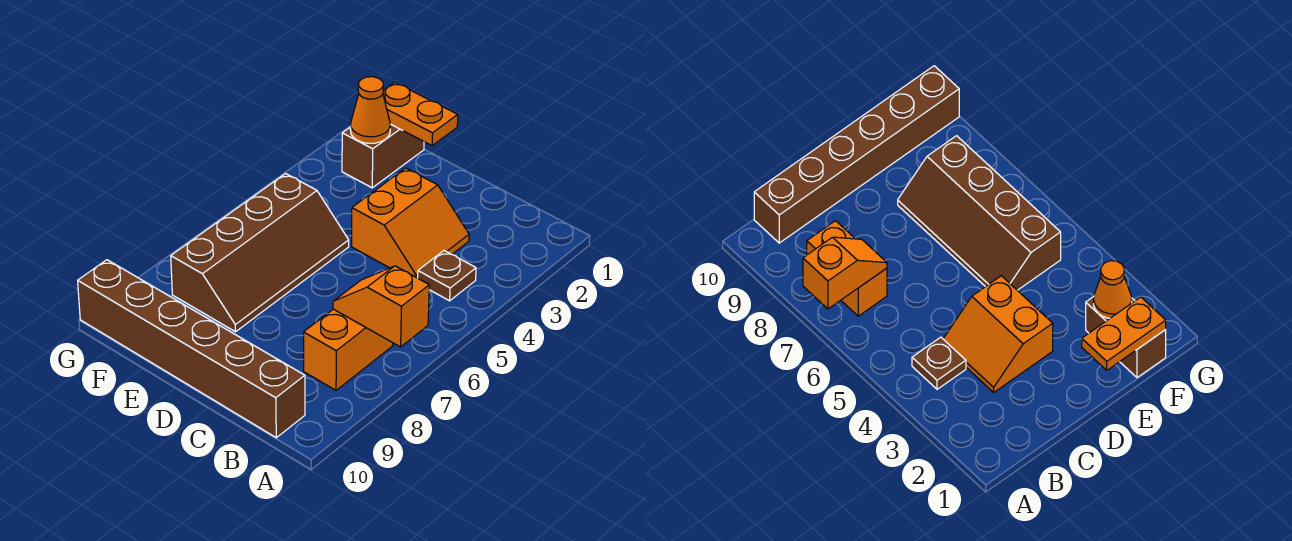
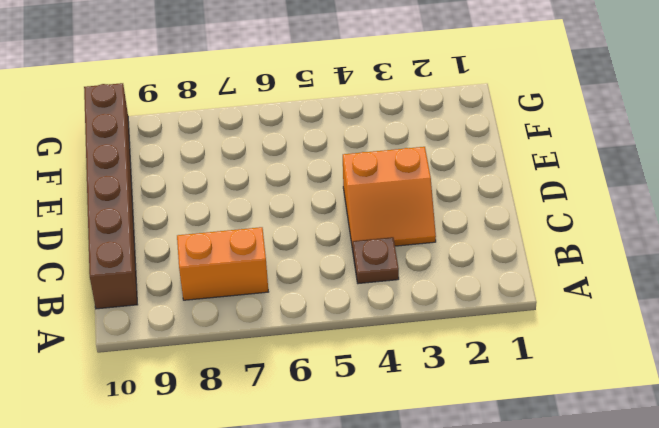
none -> brown slope E5:F8 level 1 top F
none -> brown brick F1:F2 level 1

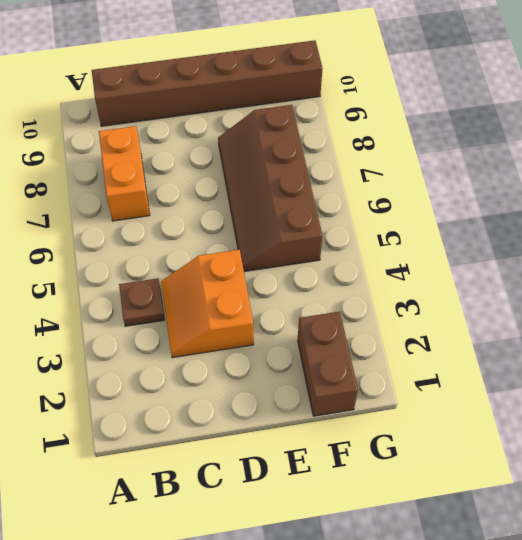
none -> orange slope A7:B7 level 2 top A
none -> orange plate E1:F1 level 2

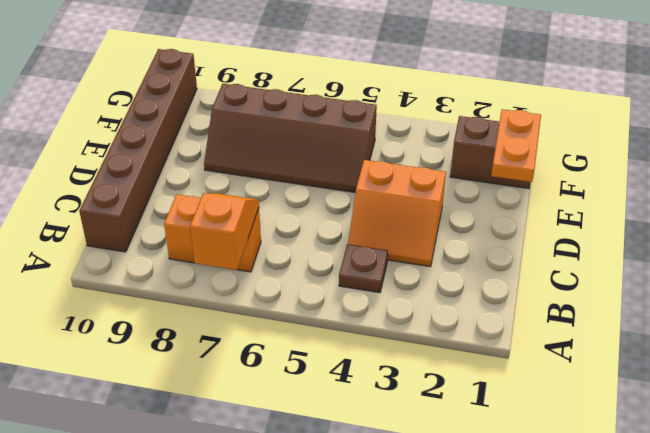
none -> orange cone F2 level 2

